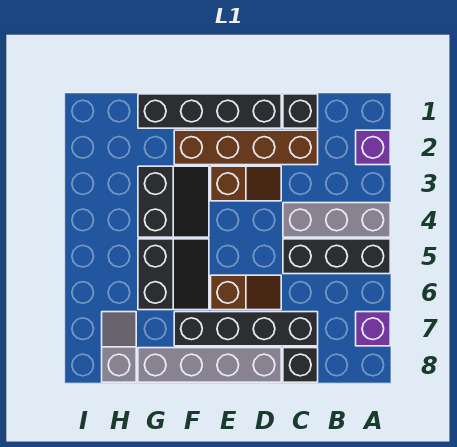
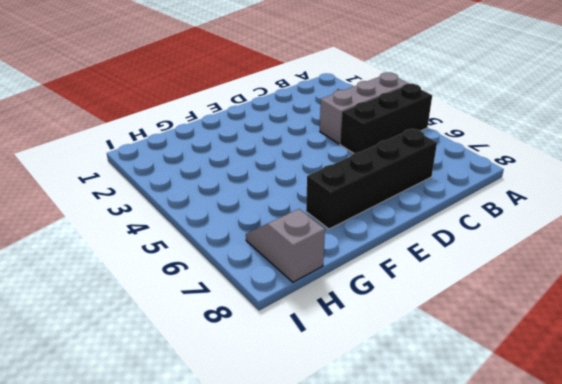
none -> purple brick A2 level 1
none -> purple brick A7 level 1
none -> black brick C1 level 1

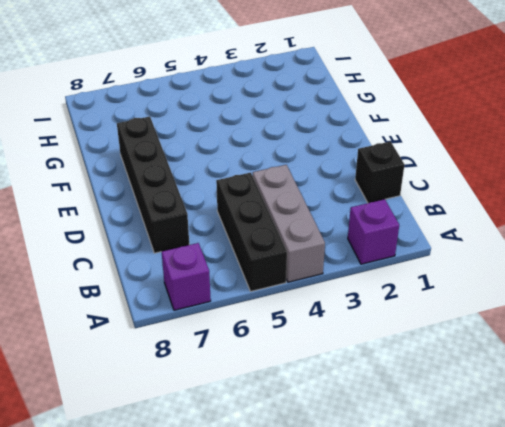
none -> brown brick C2:F2 level 1
none -> black brick C8 level 1
none -> black brick D1:G1 level 1

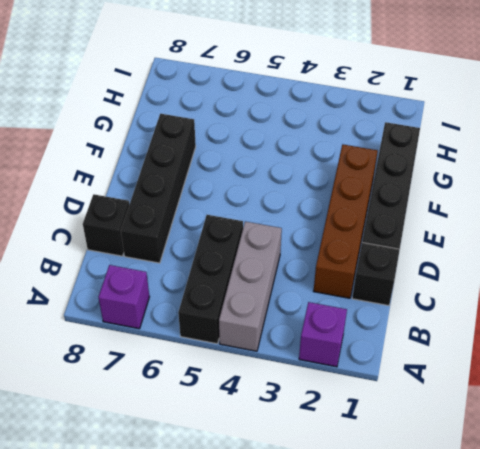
none -> brown slope D3:E3 level 1 top E
none -> brown slope D6:E6 level 1 top E
none -> grey brick D8:G8 level 1

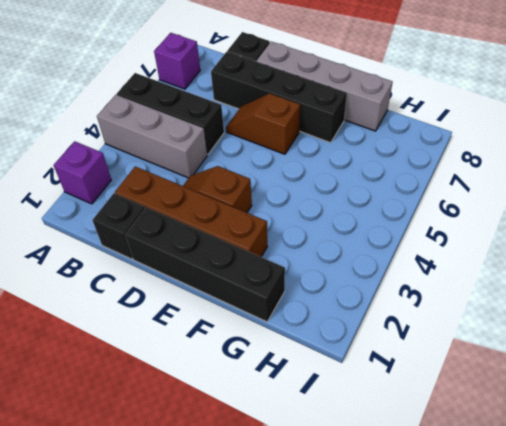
none -> black slope F3:G4 level 1 top G
none -> black slope F5:G6 level 1 top G
none -> grey slope H7:H8 level 1 top 8

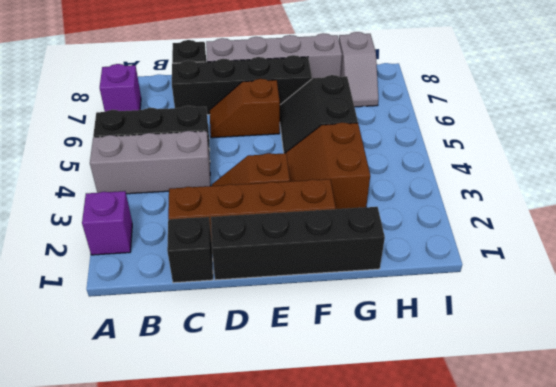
brown slope F3:G4 level 1 top G -> black slope F3:G4 level 1 top G

